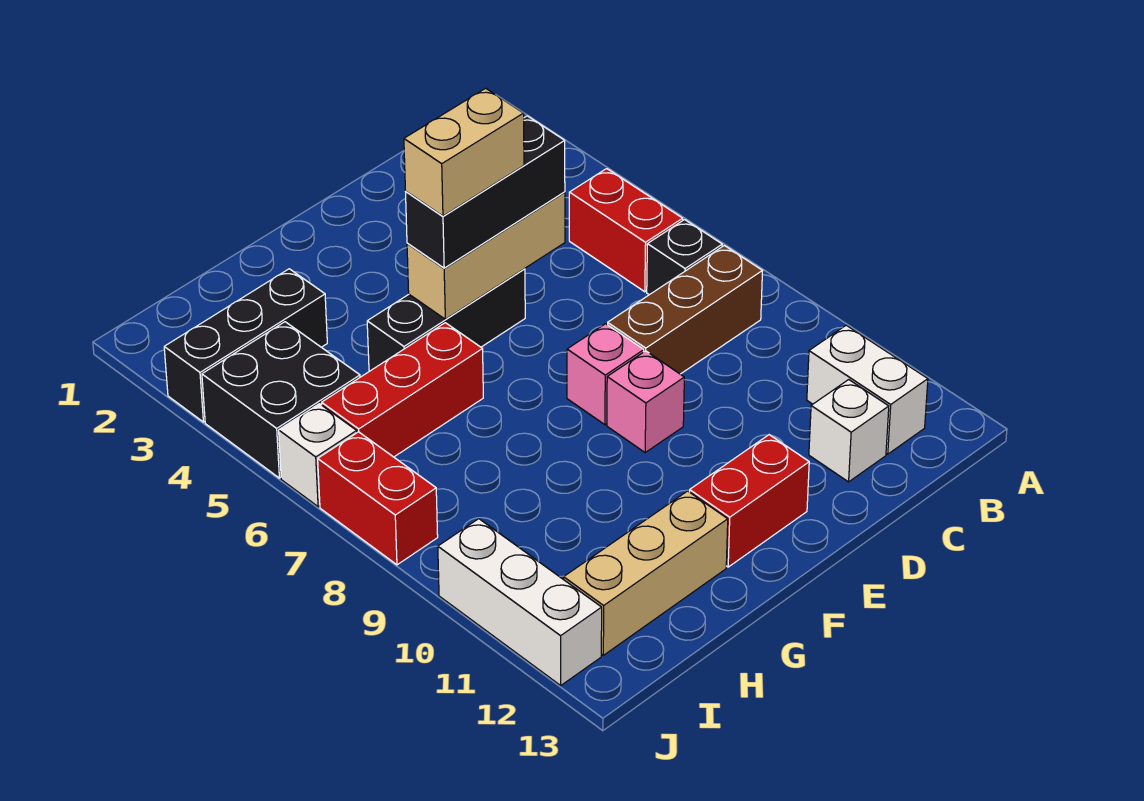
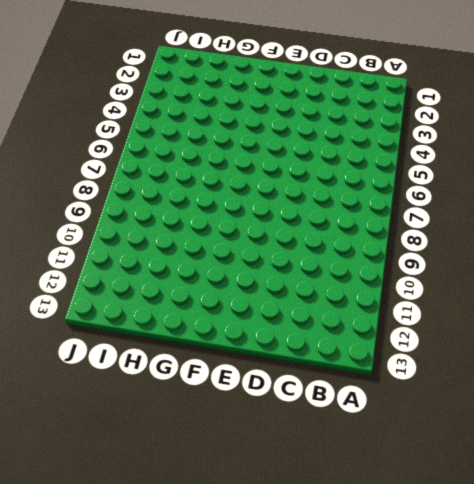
none -> red brick B5:B6 level 1
none -> black brick B7 level 1
none -> brown brick B8:D8 level 1

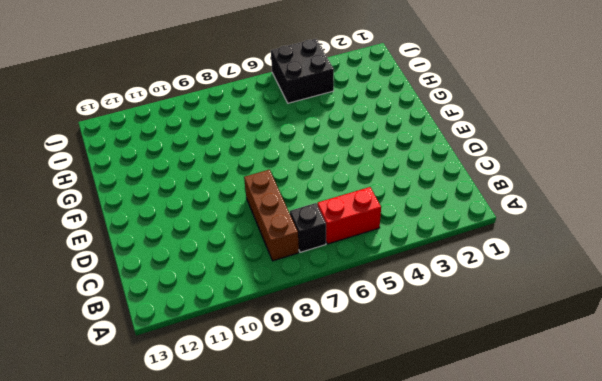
none -> white brick B11:B12 level 1
none -> white brick C12 level 1
none -> black brick E5:G5 level 1

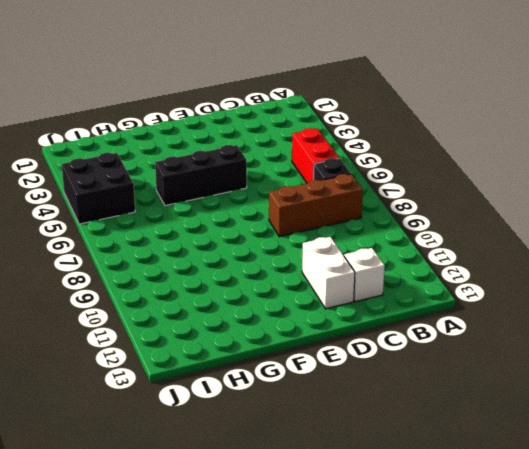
white brick D11:D12 level 1 -> white brick B11:B12 level 1
none -> pink brick E8 level 1
none -> pink brick E9 level 1
none -> red brick E12:F12 level 1

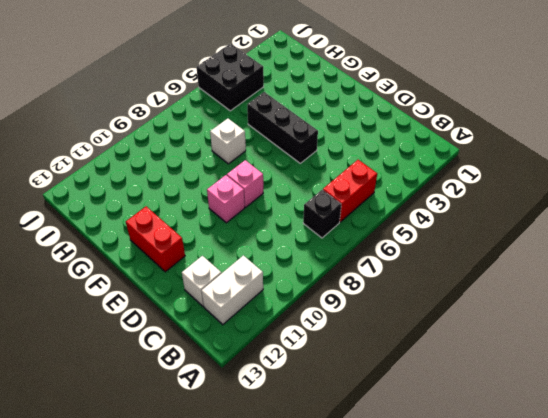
white brick G7 level 1 -> white brick J6 level 1
none -> brown brick B8:D8 level 1
none -> red brick G6:I6 level 1
none -> tan brick G12:I12 level 1

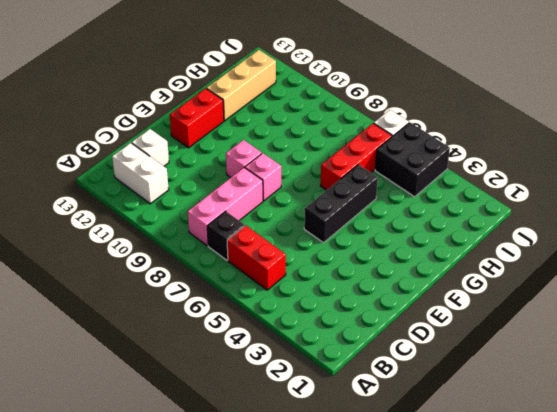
pink brick B8:D8 level 1 -> brown brick B8:D8 level 1
none -> black brick H3:J3 level 1
none -> red brick J7:J8 level 1
none -> white brick J10:J12 level 1

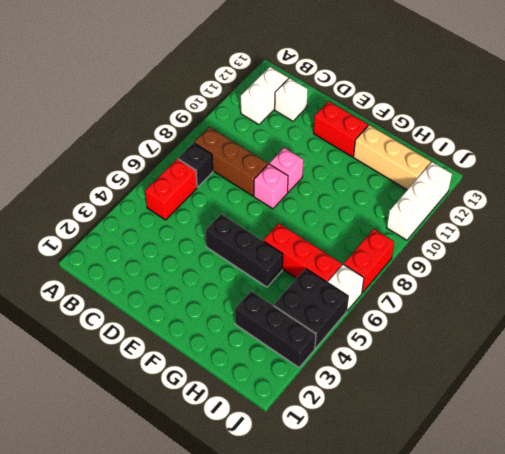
none -> tan brick D5:F5 level 2
none -> black brick D5:F5 level 3
none -> tan brick E5:F5 level 4

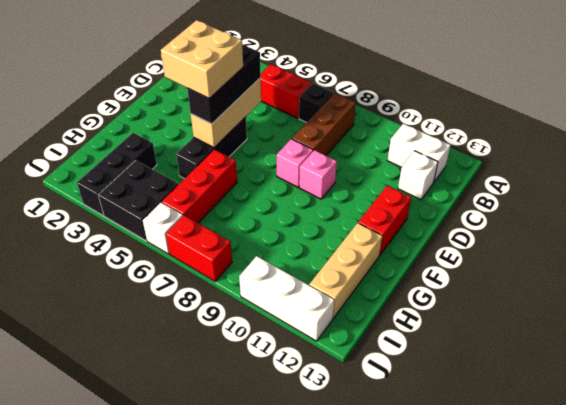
tan brick E4:F5 level 4 -> tan brick E5:F5 level 4

